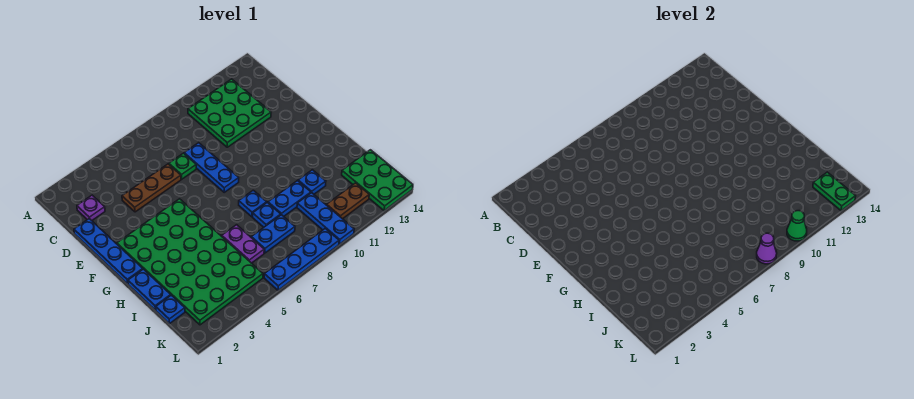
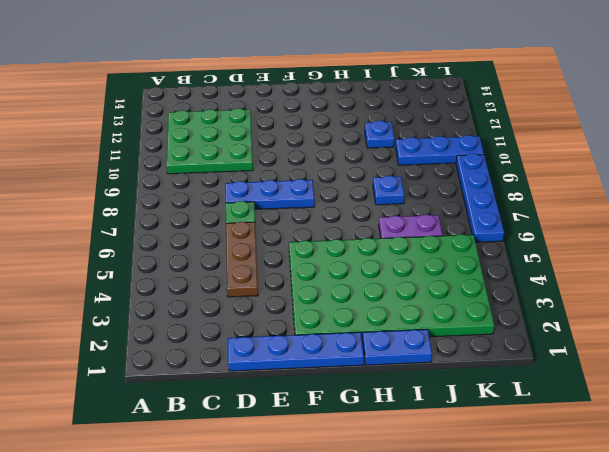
none -> purple plate C2 level 1
none -> blue plate H8 level 1
none -> blue plate I9:I10 level 1

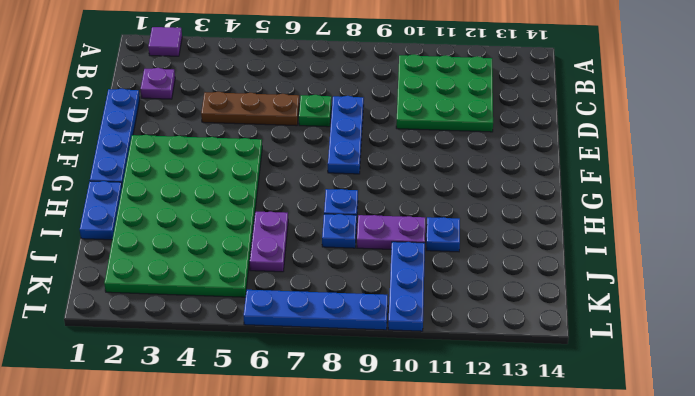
purple tile A2 level 1 -> none
purple plate I9:I10 level 1 -> blue plate I9:I10 level 1
none -> blue plate J1 level 1
none -> blue plate J7:J8 level 1
none -> green plate J13:L14 level 1

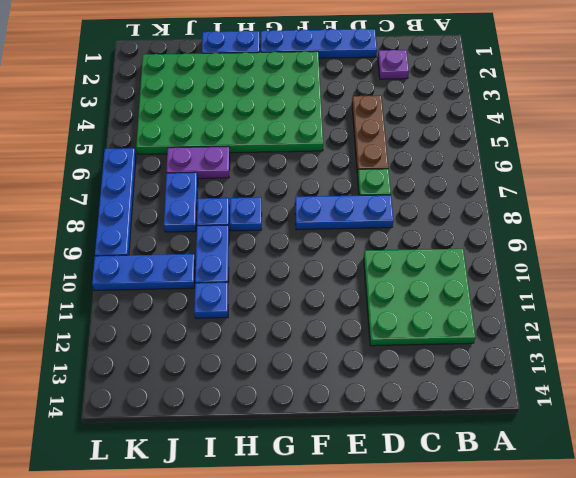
none -> blue plate J1 level 1
none -> green plate J13:L14 level 1
none -> brown plate K11:K12 level 1

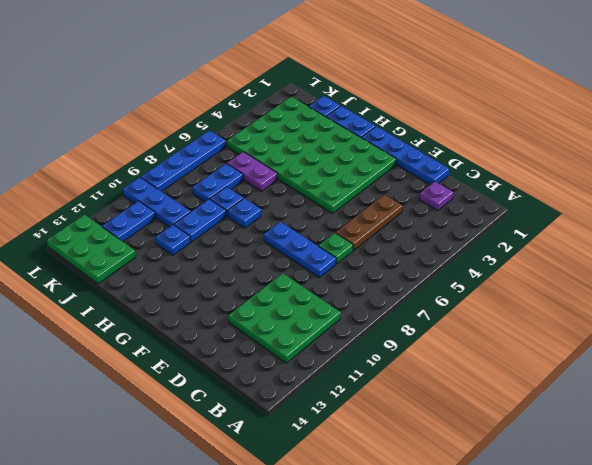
blue plate K11:K12 level 1 -> brown plate K11:K12 level 1
none -> green plate K13:L13 level 2
none -> purple cone L8 level 2
none -> green cone L10 level 2

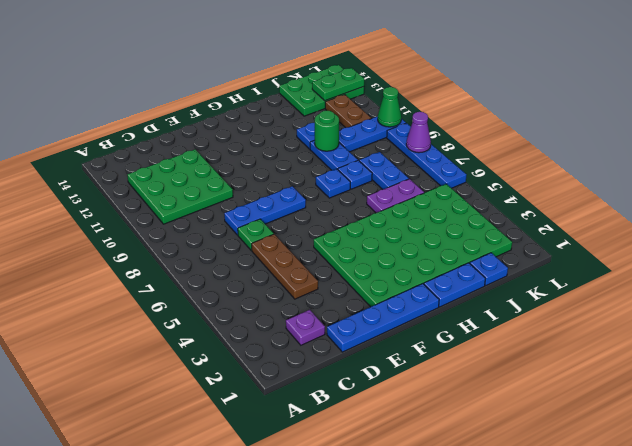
green round brick I10 level 2 -> none

